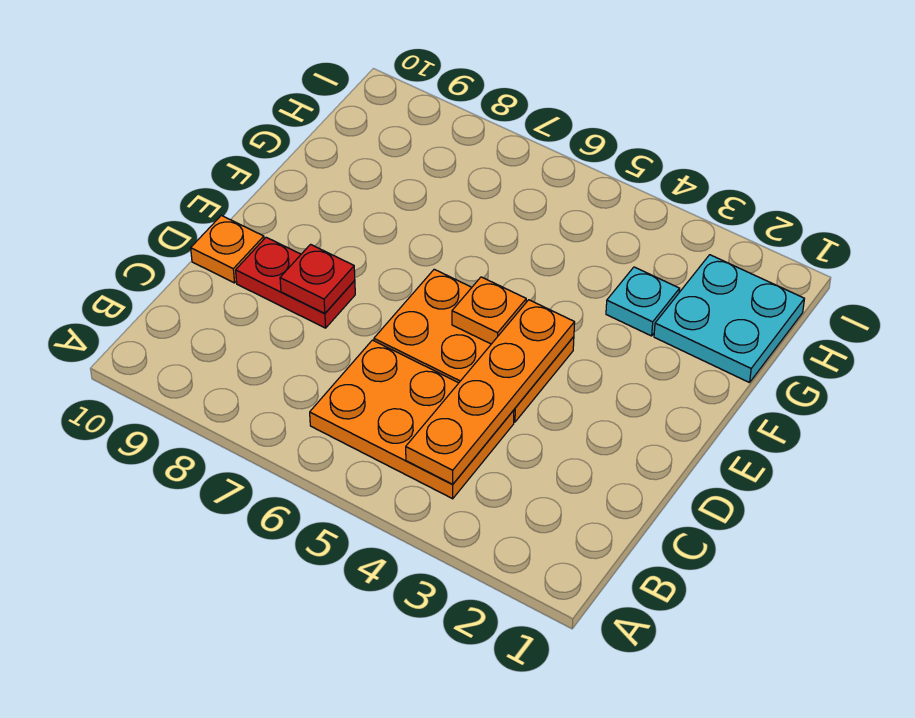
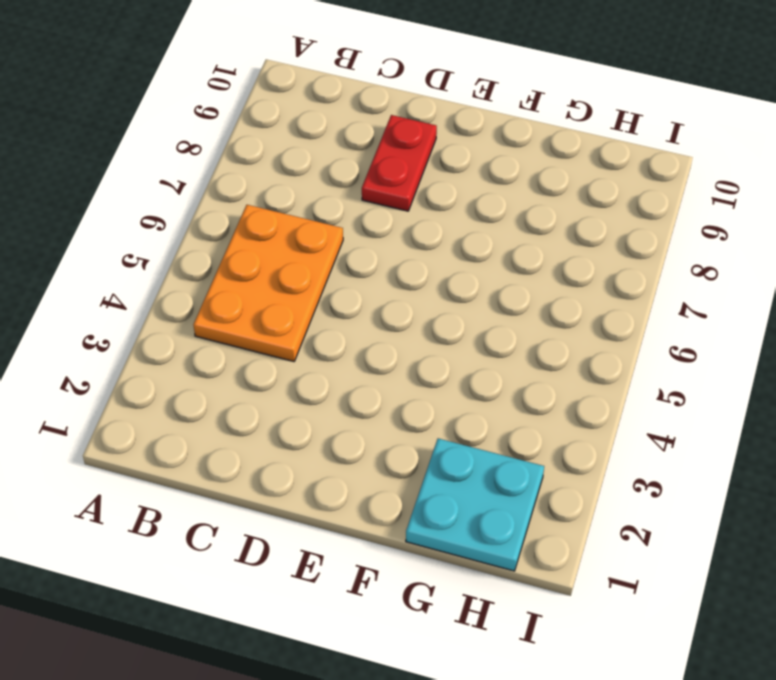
none -> orange plate D4:E6 level 1
none -> orange plate D10 level 1

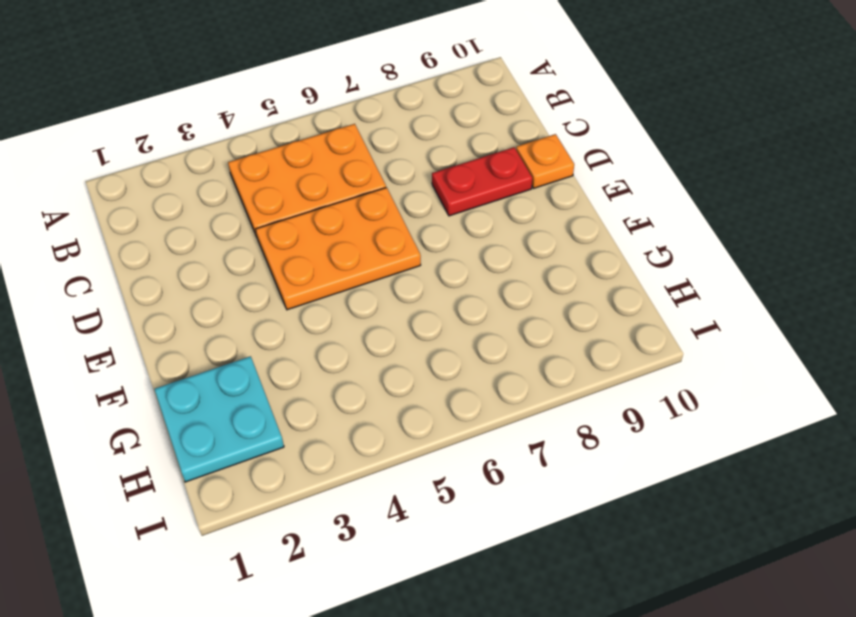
none -> cyan plate G3 level 1
none -> orange plate B4:E4 level 2

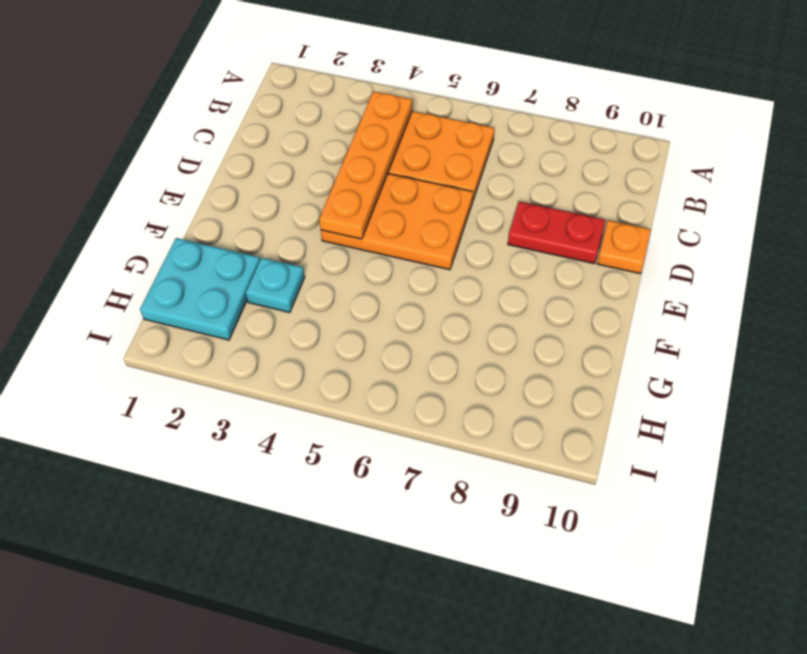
none -> red plate D8 level 2
none -> orange plate E5 level 2

